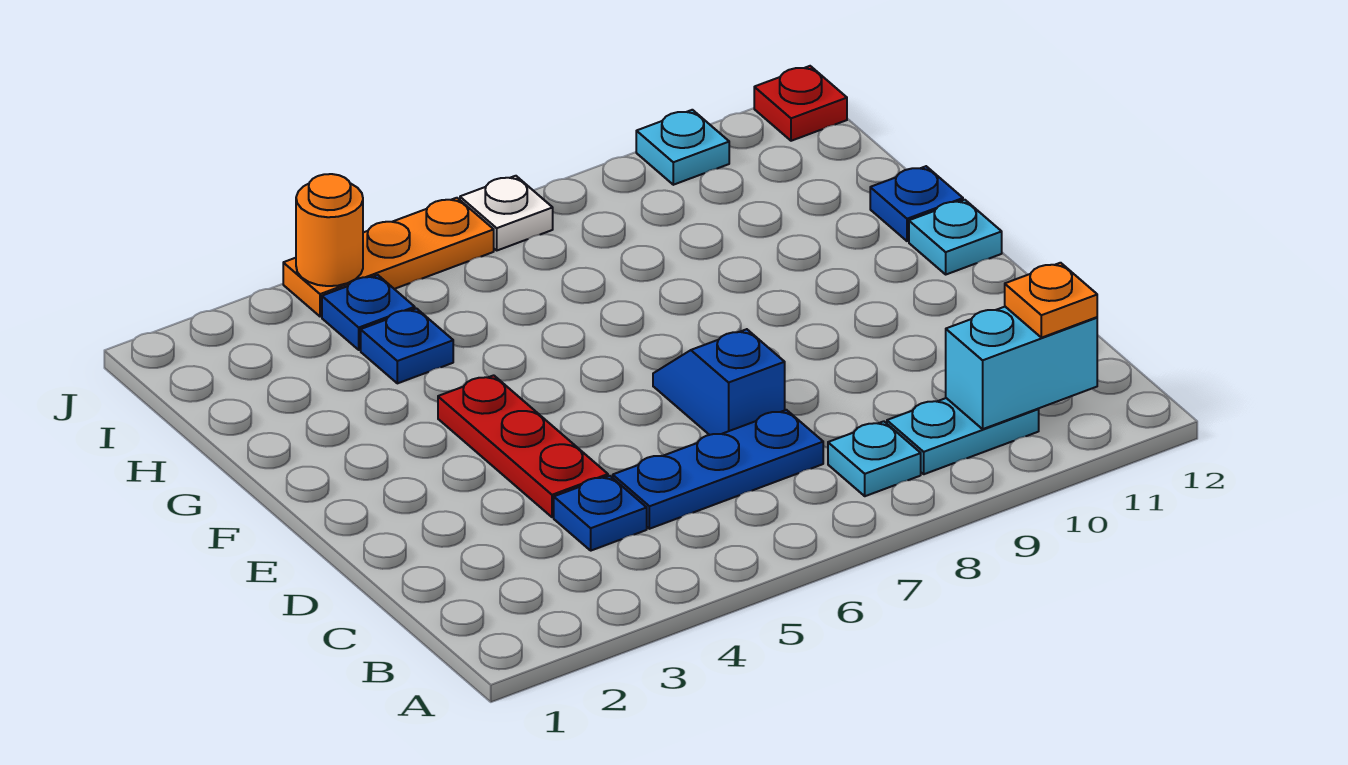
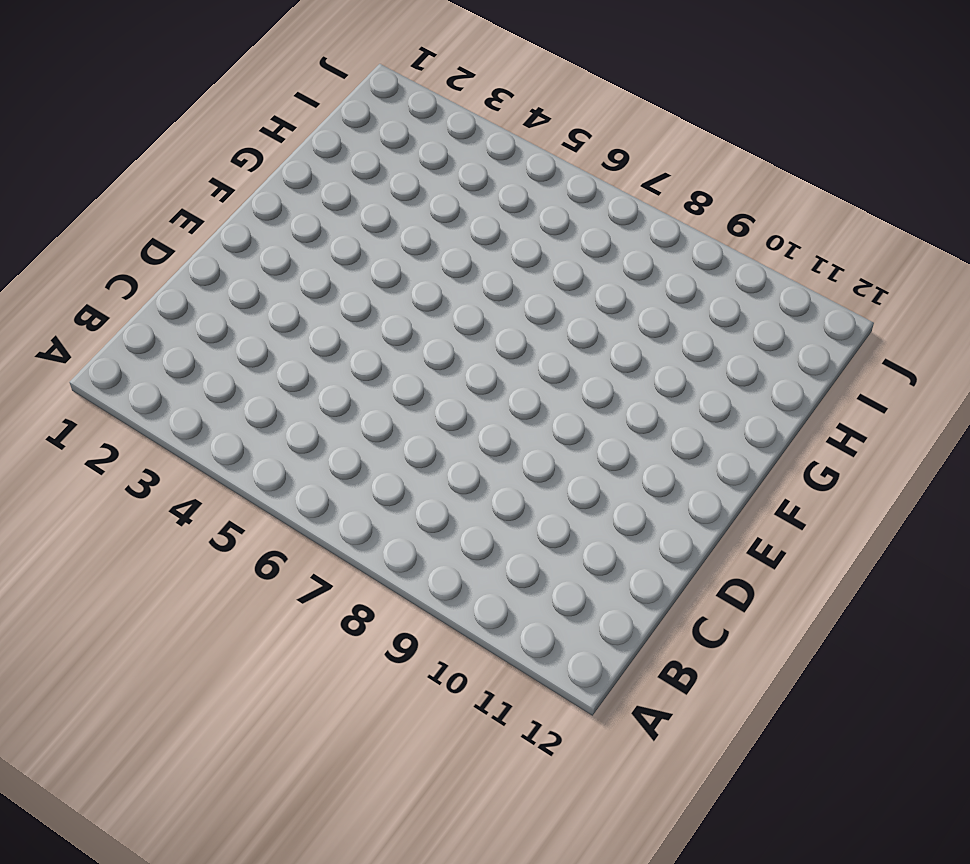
none -> cyan plate B8 level 1
none -> cyan plate B9:B10 level 1
none -> blue plate C4 level 1

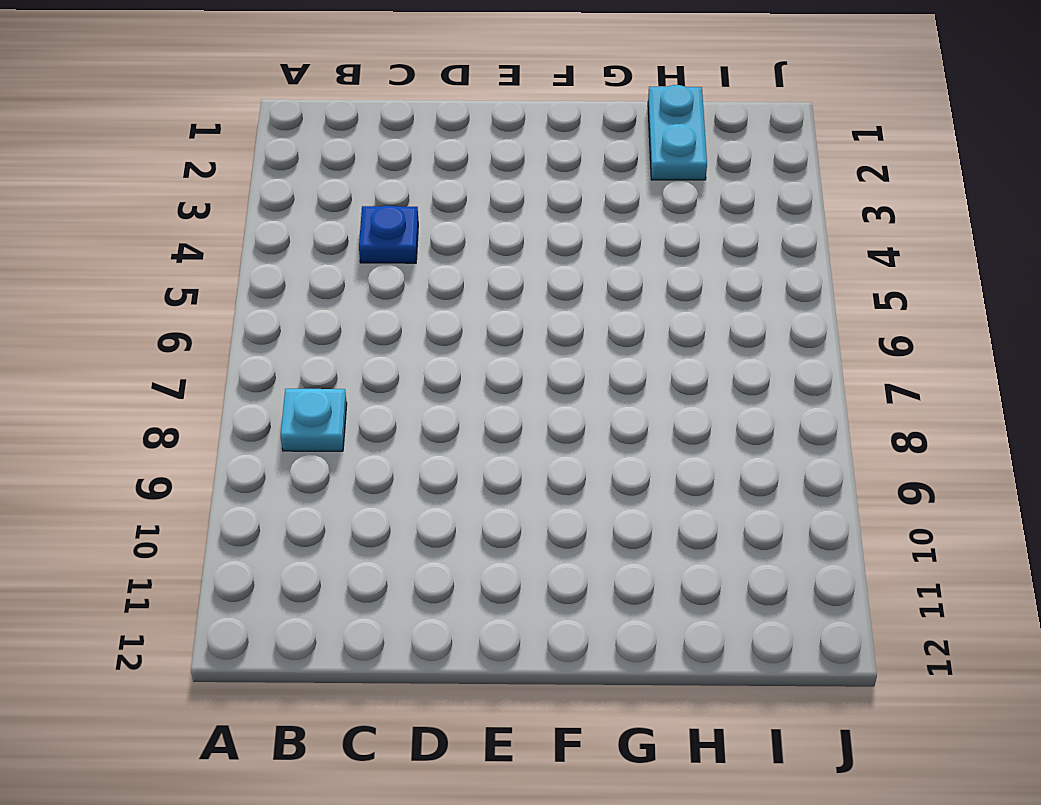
cyan plate H1:H2 level 1 -> cyan plate B9:B10 level 1
none -> blue plate C5:C7 level 1
none -> red plate D4:F4 level 1
none -> blue slope D7:E7 level 1 top D

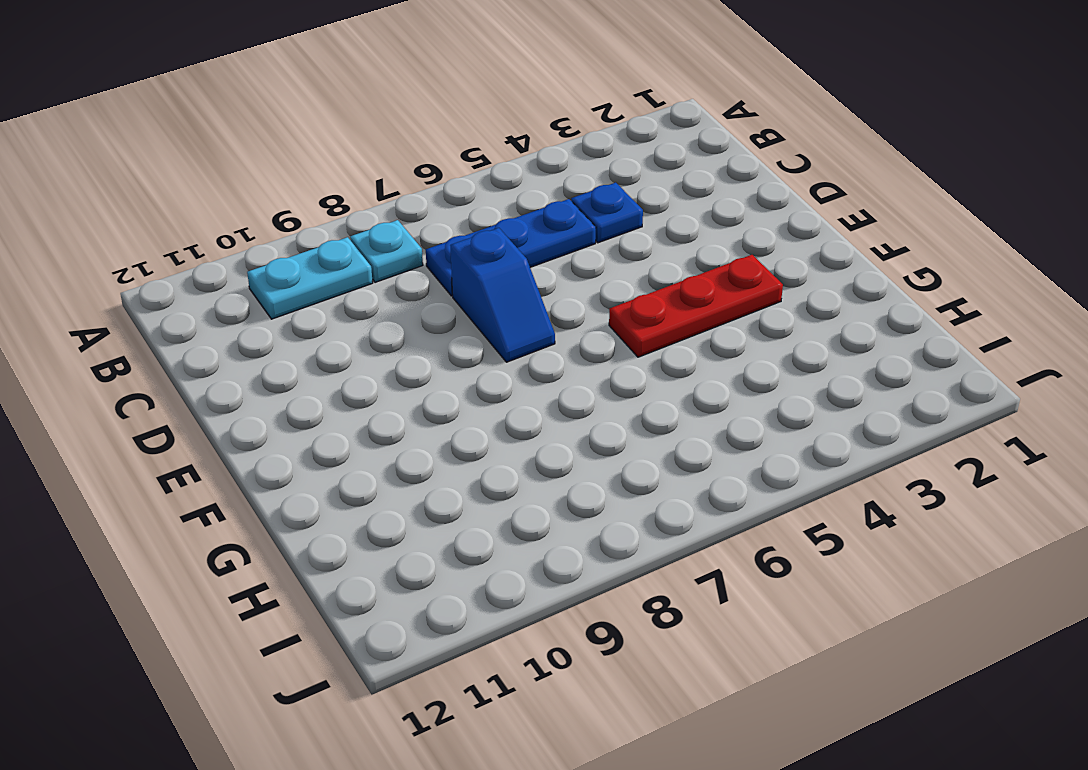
red plate F3:F5 level 1 -> red plate D4:F4 level 1
none -> cyan plate F12 level 1
none -> blue plate G12 level 1
none -> blue plate H4 level 1

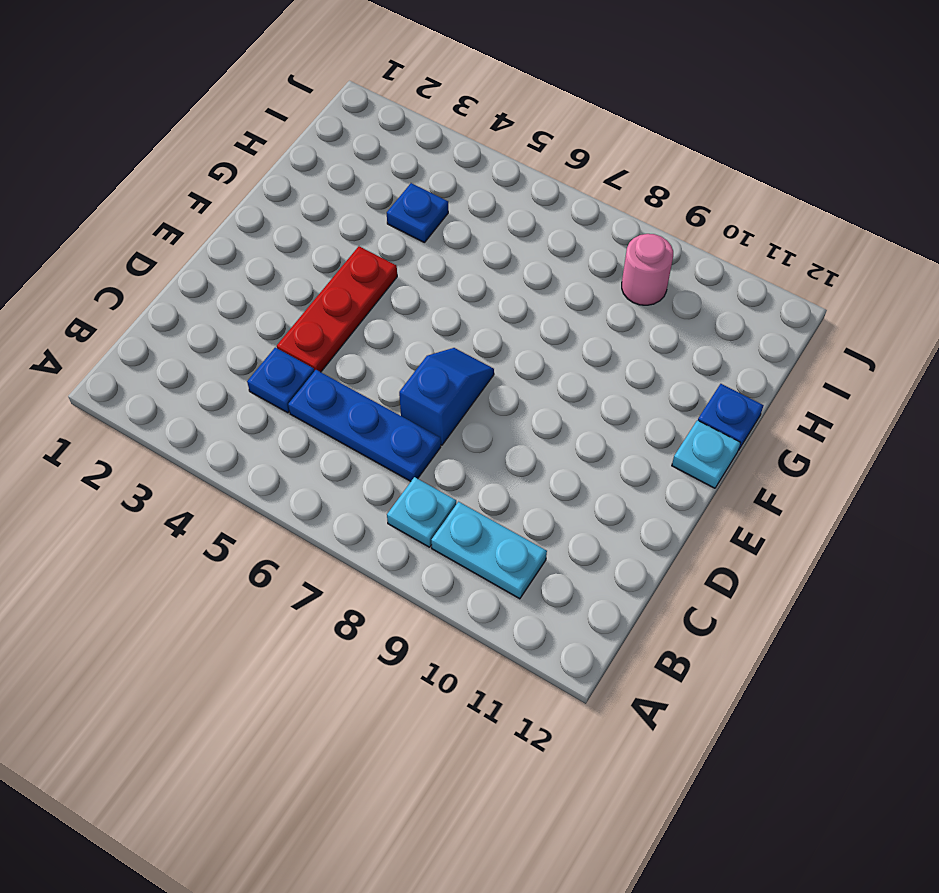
pink round brick I9 level 1 -> none
none -> blue plate I4 level 1
none -> orange plate J4:J6 level 1
none -> white plate J7 level 1

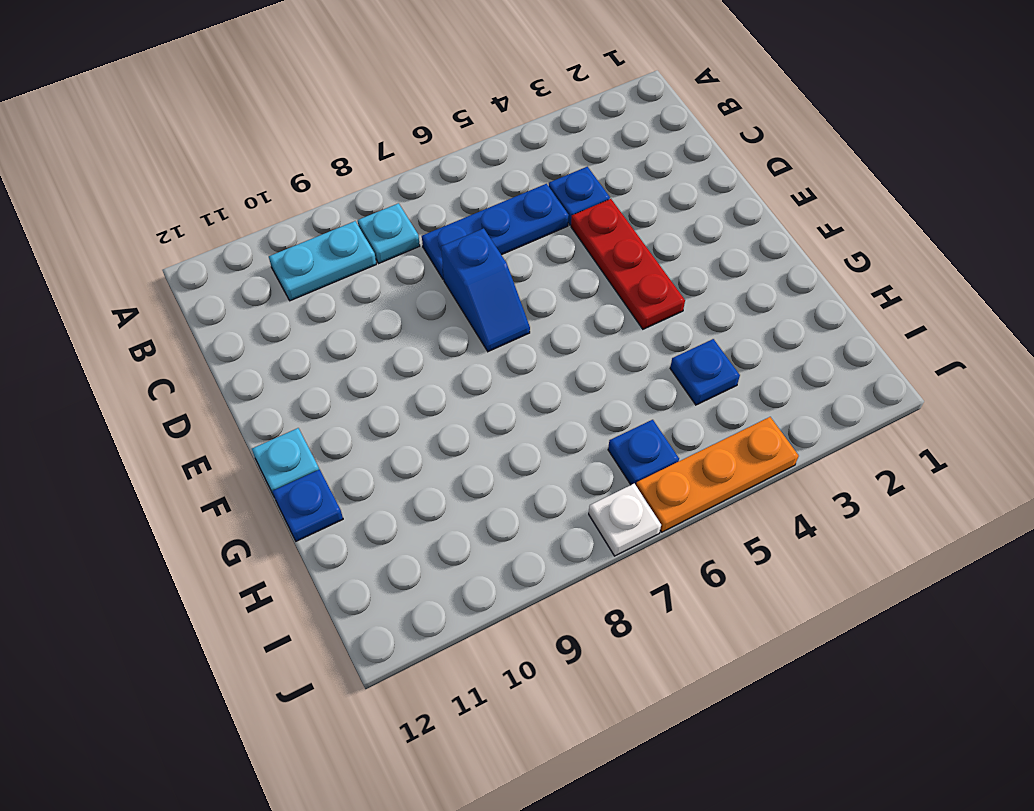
blue plate I6 level 1 -> blue plate I4 level 1
none -> cyan plate J10 level 1
none -> red plate J12 level 1
none -> cyan brick B10:B11 level 2

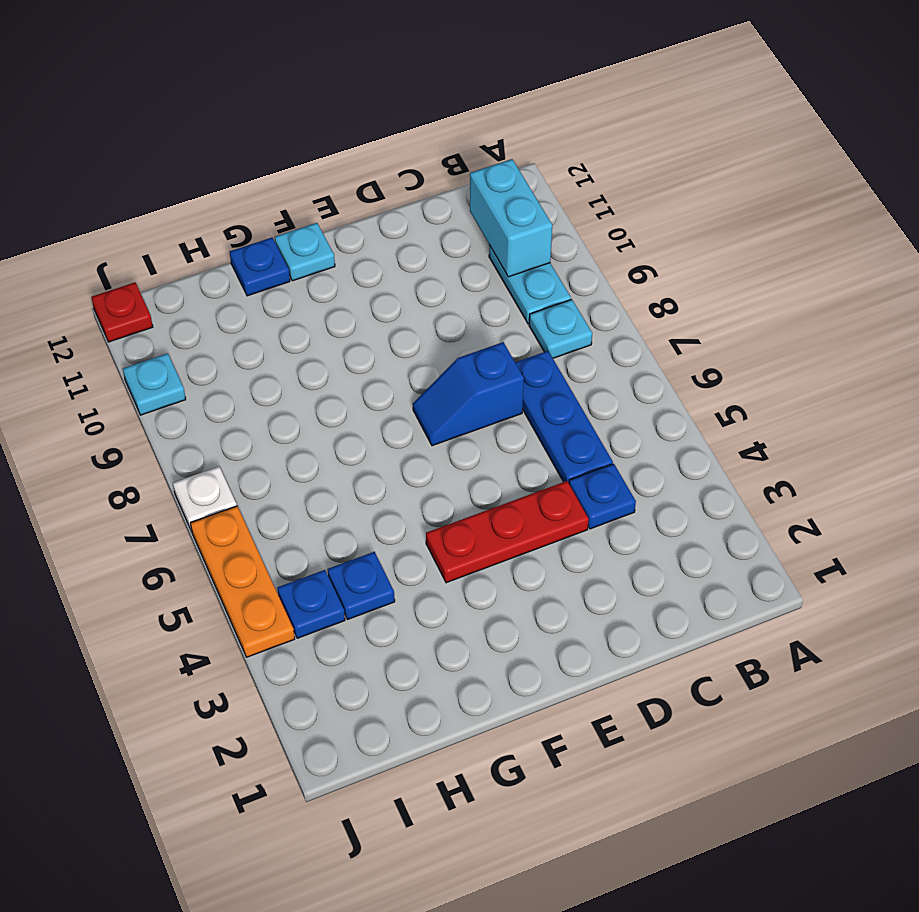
none -> orange round brick J4 level 2
none -> orange plate B11 level 3

